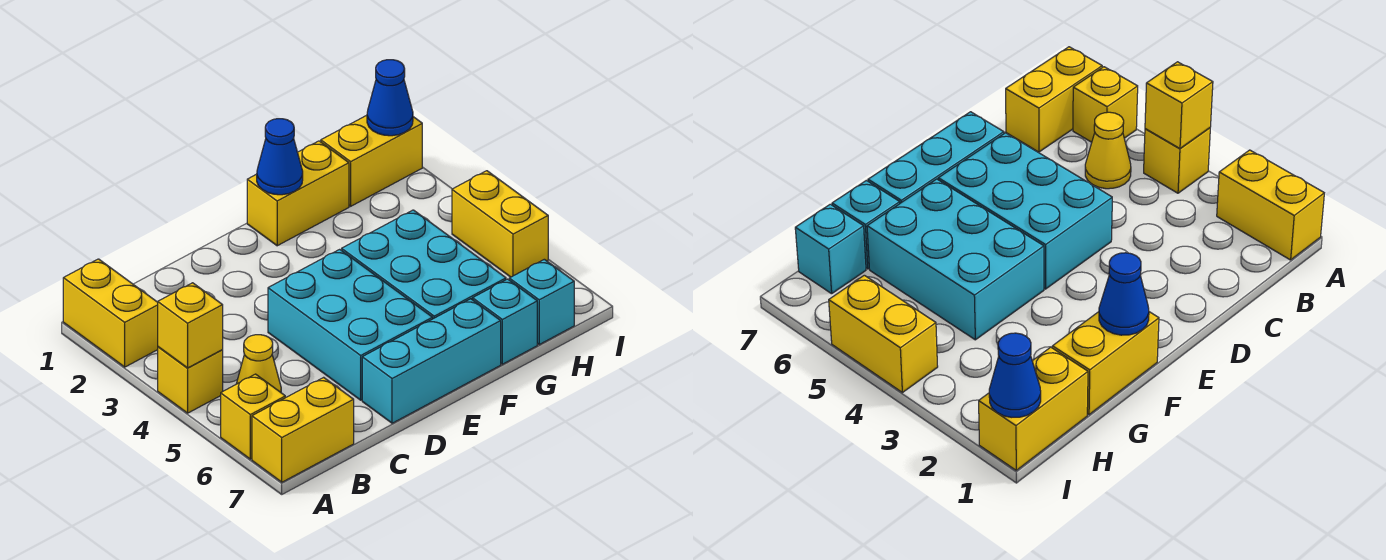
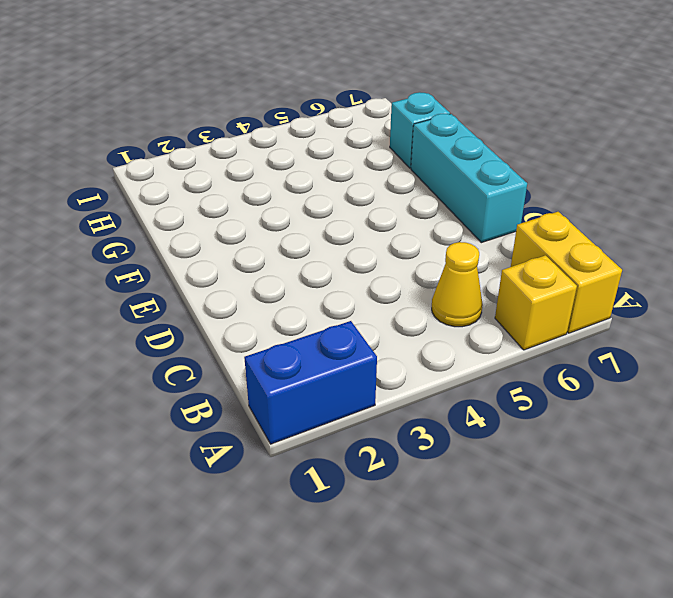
blue brick A1:A2 level 1 -> yellow brick A1:A2 level 1
none -> yellow brick A4 level 1
none -> cyan brick D4:E6 level 1
none -> yellow brick F1:G1 level 1

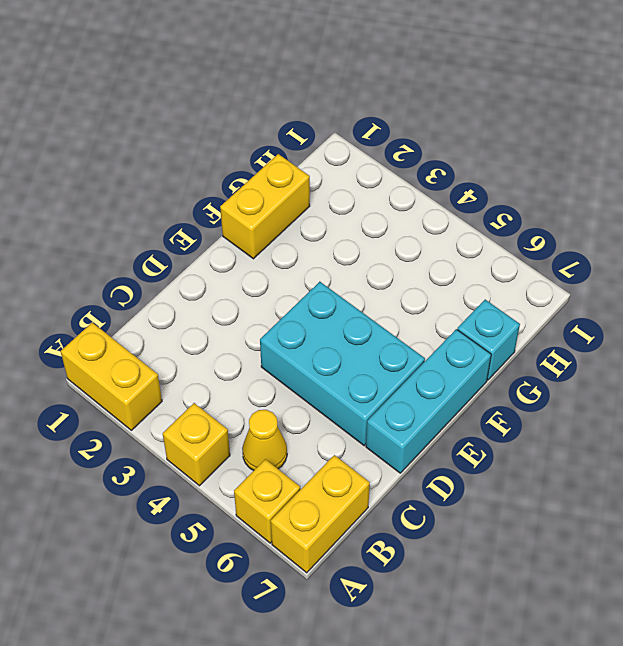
none -> cyan brick F4:G6 level 1
none -> yellow brick H1:I1 level 1
none -> cyan brick H7 level 1

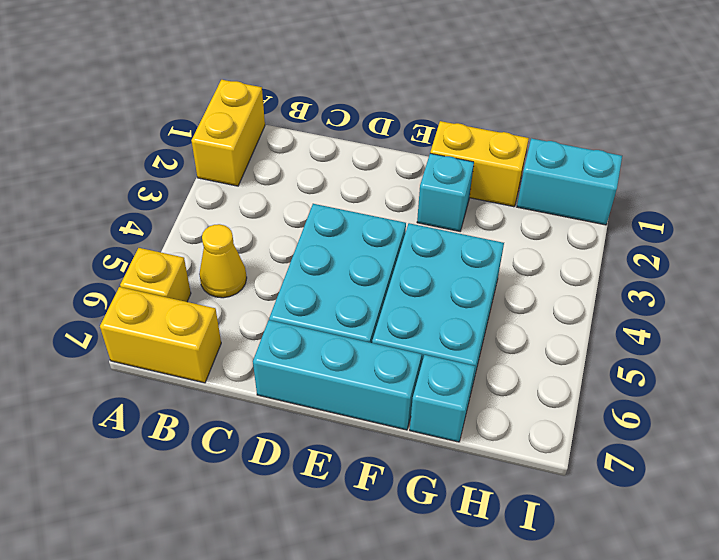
cyan brick F2 level 1 -> cyan brick H7 level 1
cyan brick H1:I1 level 1 -> yellow brick H1:I1 level 1
none -> yellow brick A4 level 1
none -> yellow brick I4:I5 level 1
none -> yellow brick A4 level 2

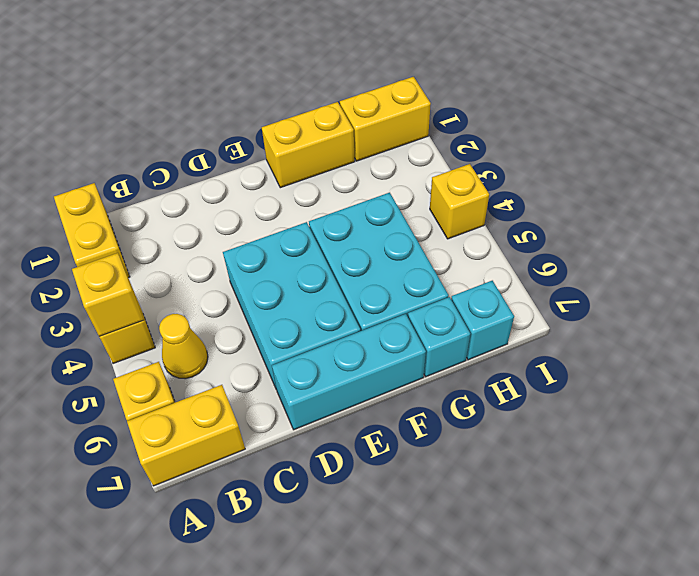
yellow brick I4 level 1 -> yellow brick I4:I5 level 1
none -> blue cone F1 level 2
none -> blue cone I1 level 2

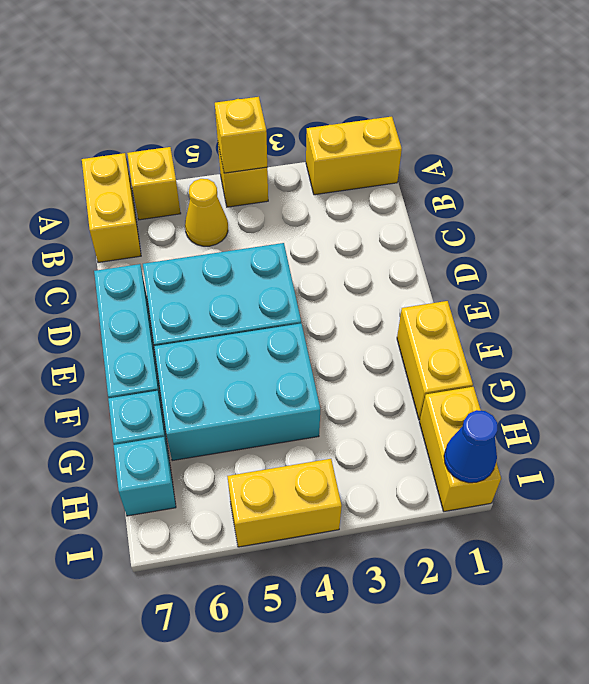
none -> blue cone F1 level 2

